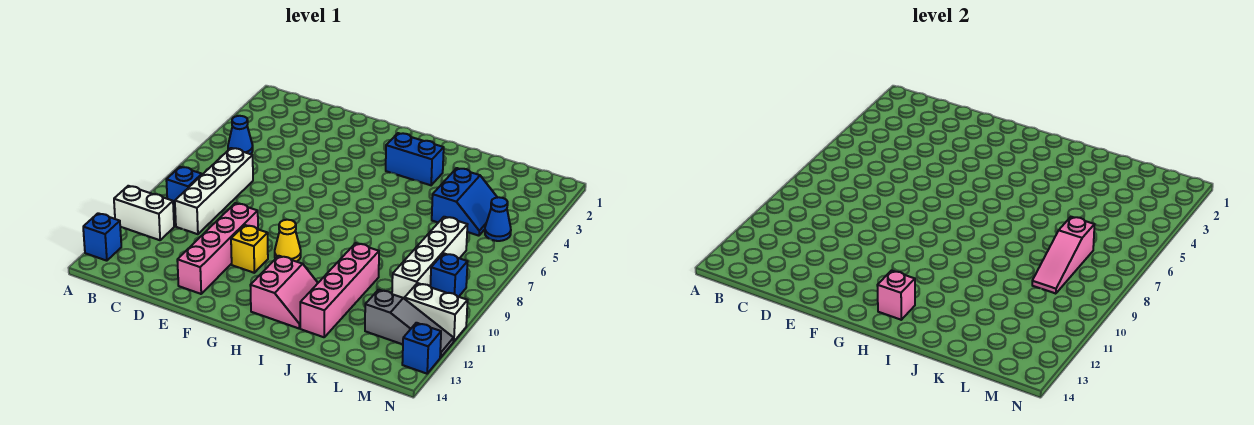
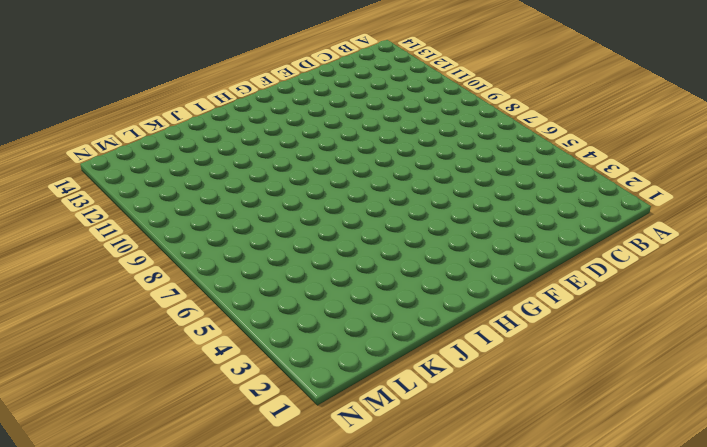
none -> white brick A11:B11 level 1
none -> blue brick A13 level 1
none -> blue cone B5 level 1

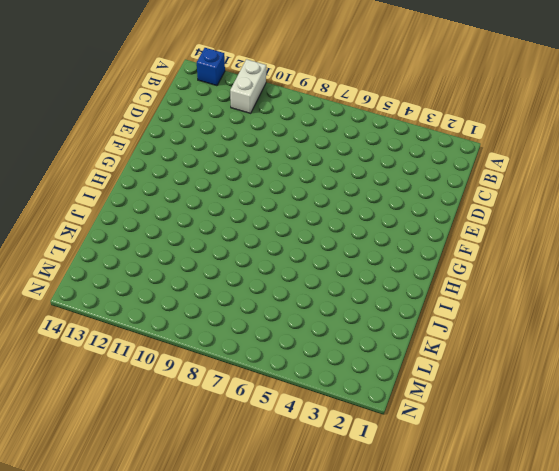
none -> blue cone B5 level 1
none -> blue brick B9 level 1
none -> white brick C7:C10 level 1

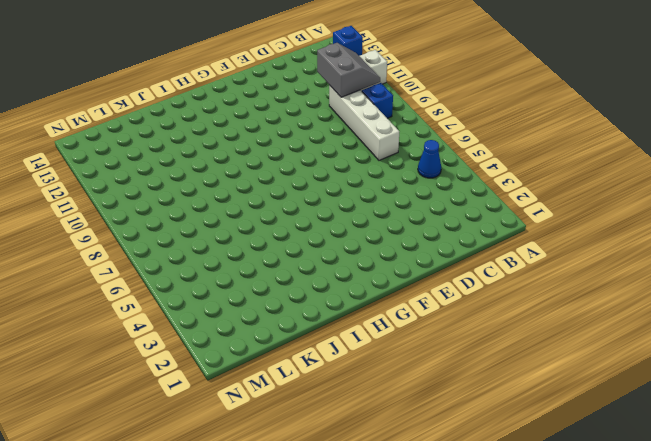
grey slope B10:C11 level 2 top C -> none
none -> pink brick E10:E13 level 1
none -> yellow brick F11 level 1
none -> yellow cone G10 level 1

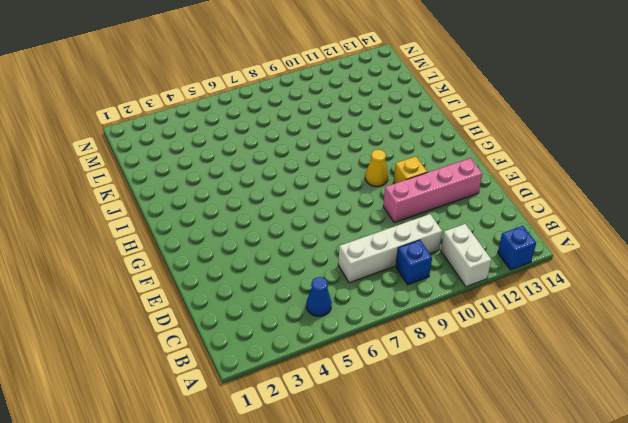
none -> blue brick H3:I3 level 1
none -> pink slope H12:I13 level 1 top H
none -> pink brick J10:J13 level 1

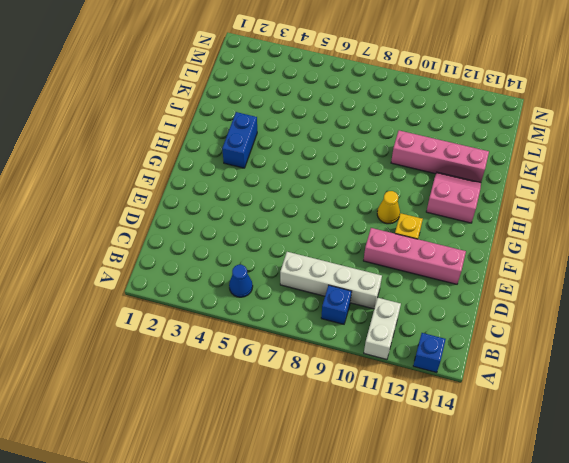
none -> blue slope K4:L5 level 1 top K
none -> white brick L7:L10 level 1
none -> grey slope L12:N12 level 1 top L

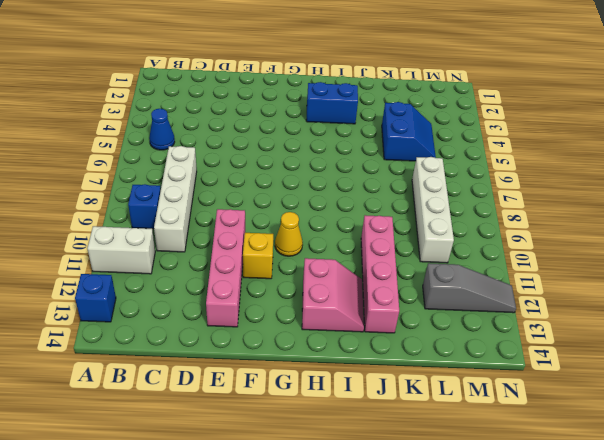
none -> blue cone M5 level 1
none -> blue brick M9 level 1
none -> white brick M11:N11 level 1

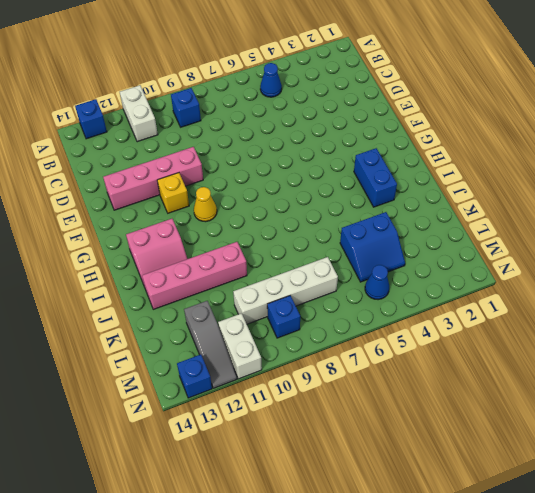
none -> white brick C7:C10 level 1
none -> pink brick H13 level 2
none -> pink slope L7:L9 level 2 top 7

